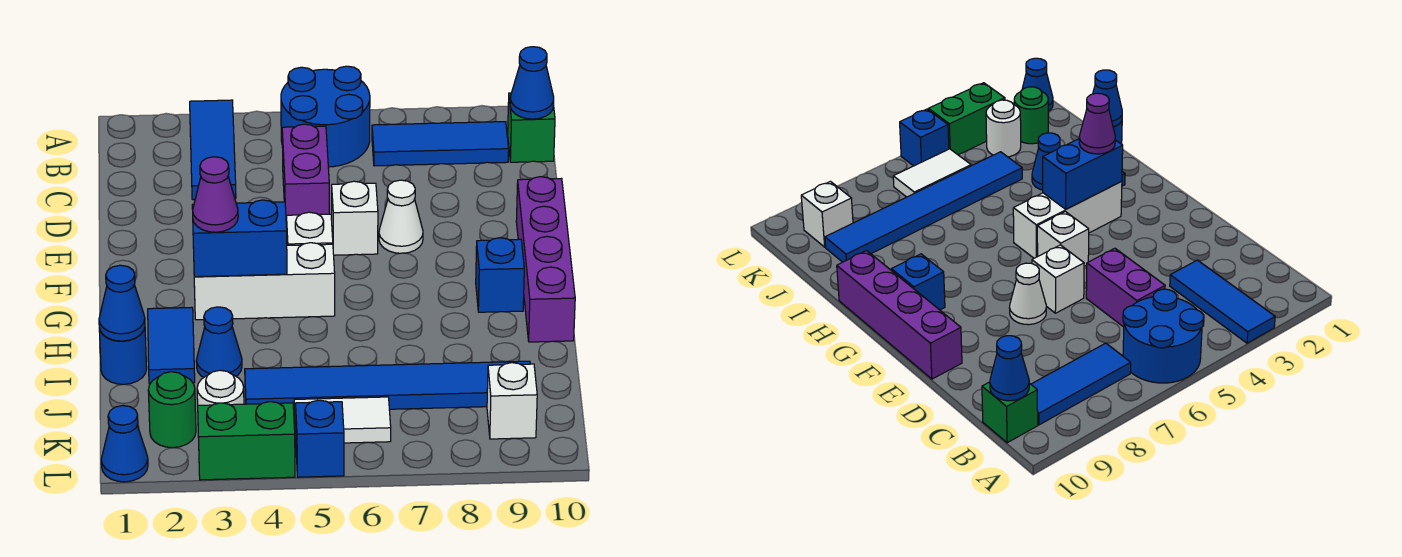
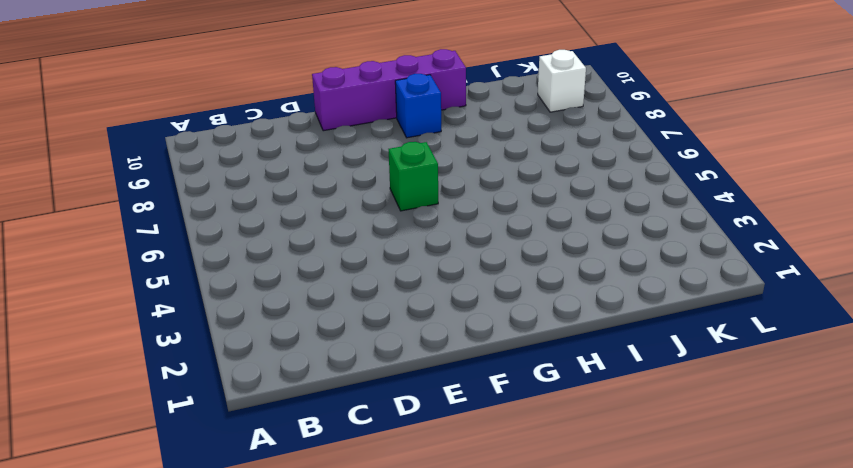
green brick F6 level 1 -> green brick B10 level 1
none -> blue tile A3:C3 level 1
none -> blue round brick A5:B6 level 1
none -> blue tile B7:B9 level 1

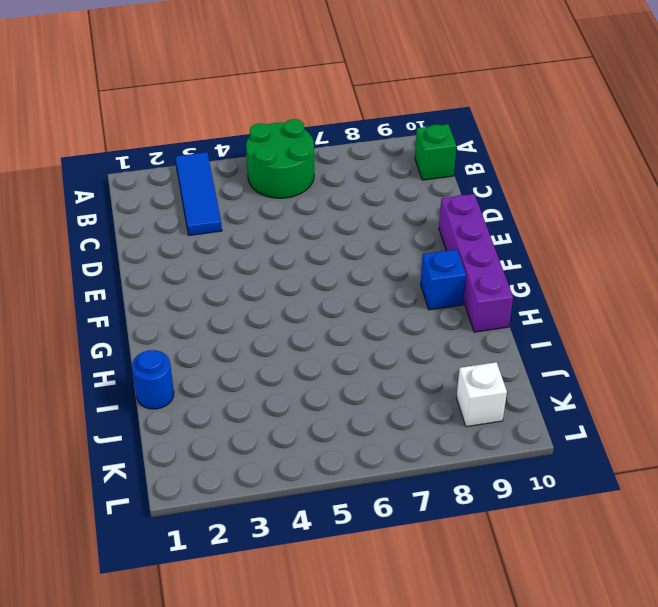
green round brick A5:B6 level 1 -> blue round brick A5:B6 level 1
none -> blue tile B7:B9 level 1
none -> purple brick C5:D5 level 1
none -> white brick E6 level 1

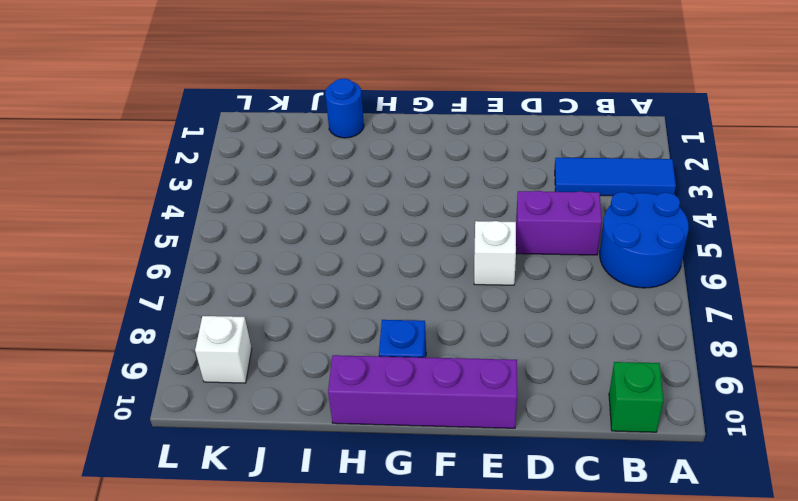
none -> blue tile B7:B9 level 1
none -> white cone E7 level 1
none -> white brick F5 level 1

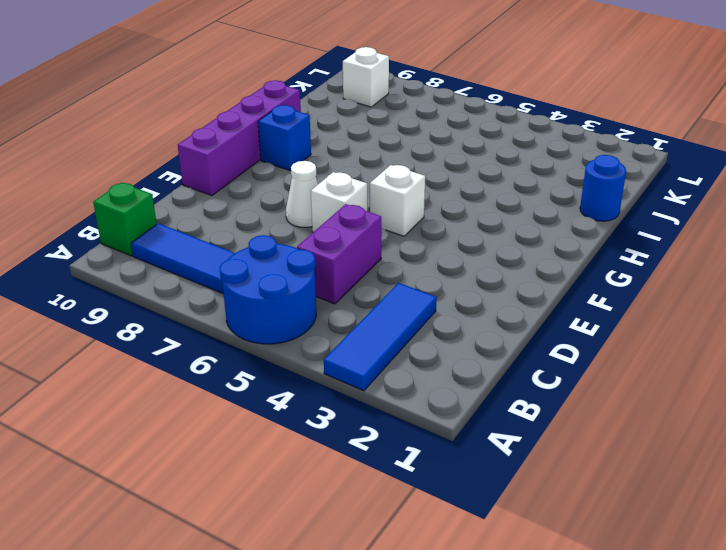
none -> white brick G3:G5 level 1
none -> blue tile H2:I2 level 1
none -> blue cone I3 level 1

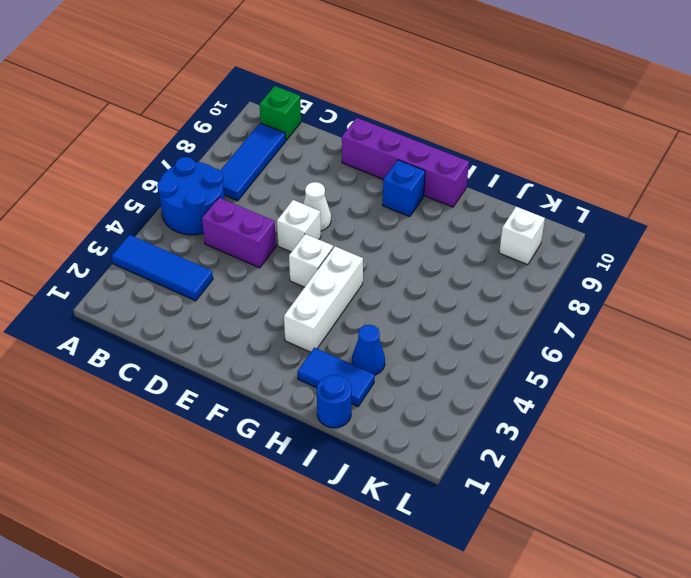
none -> blue tile J4:J9 level 1
none -> green round brick K2 level 1
none -> white round brick K3 level 1

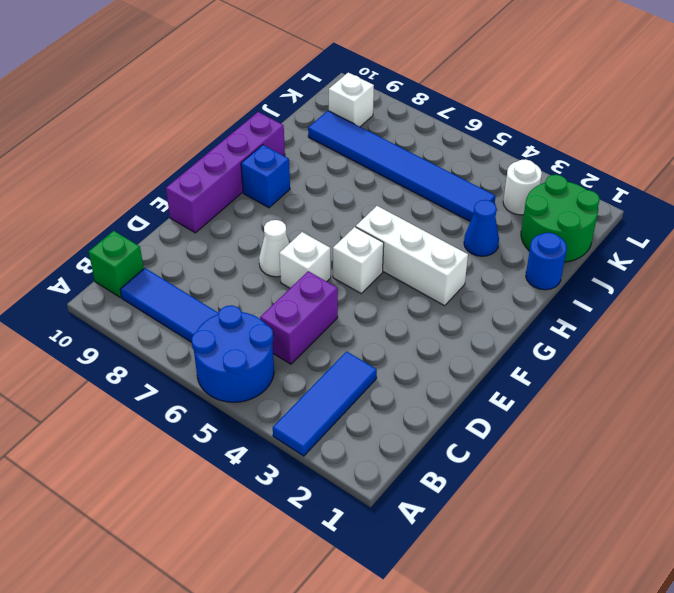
green round brick J1:K2 level 1 -> green round brick K2 level 1
none -> blue tile H2:I2 level 1
none -> white tile K5:K6 level 1
none -> blue cone L1 level 1

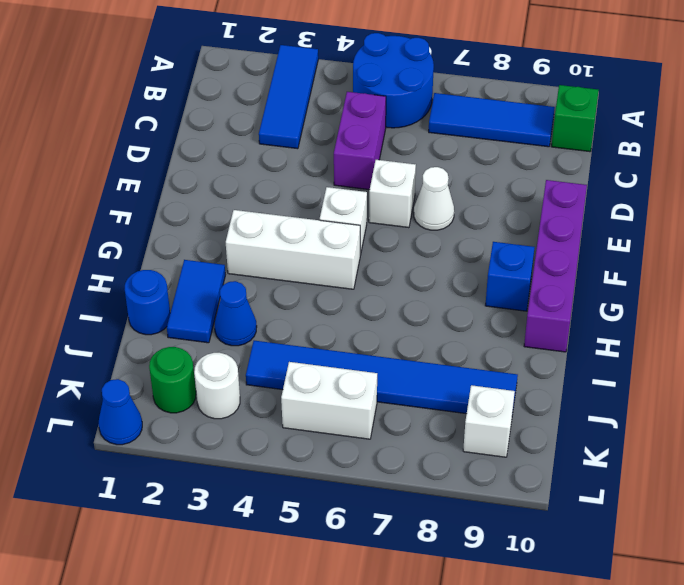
white brick K5:K6 level 1 -> white tile K5:K6 level 1
none -> green brick L3:L4 level 1
none -> blue brick L5 level 1
none -> blue cone B10 level 2

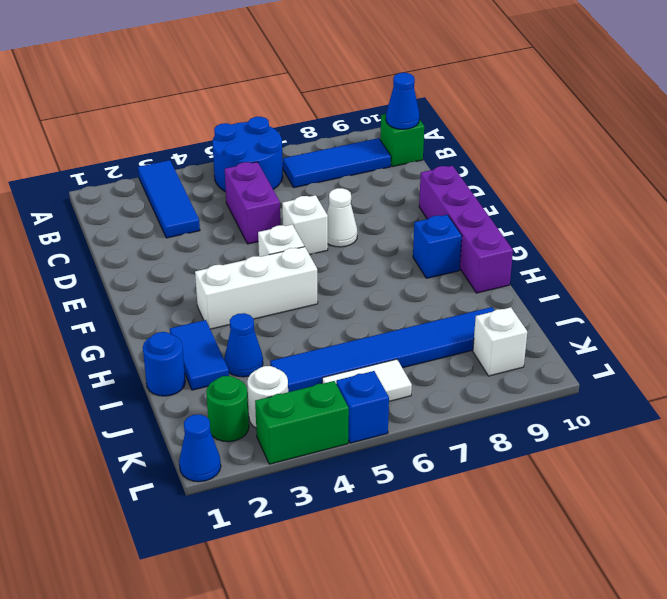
none -> blue brick G3:G4 level 2
none -> blue cone I1 level 2
none -> purple cone G3 level 3

